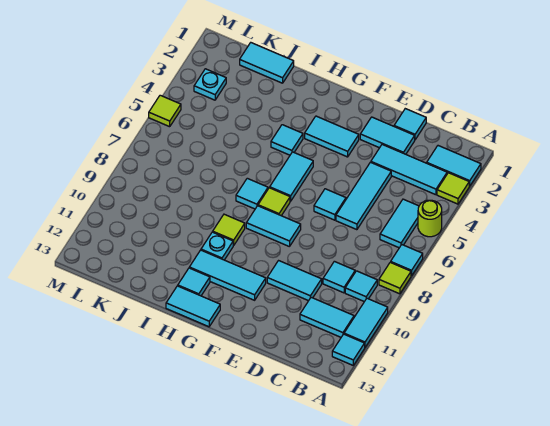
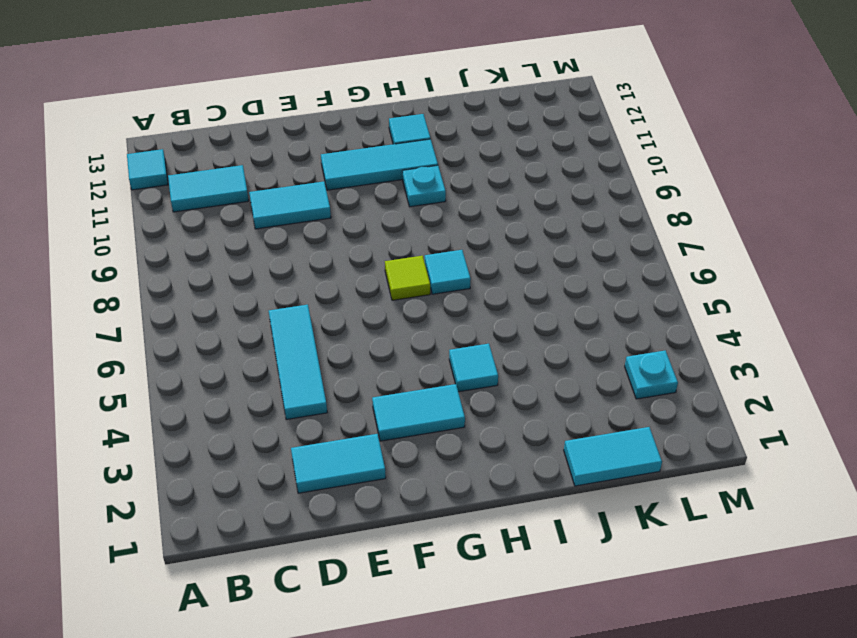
none -> cyan tile A2:B2 level 1
none -> lime tile A3 level 1
none -> lime round brick A5 level 1
none -> cyan tile A7 level 1

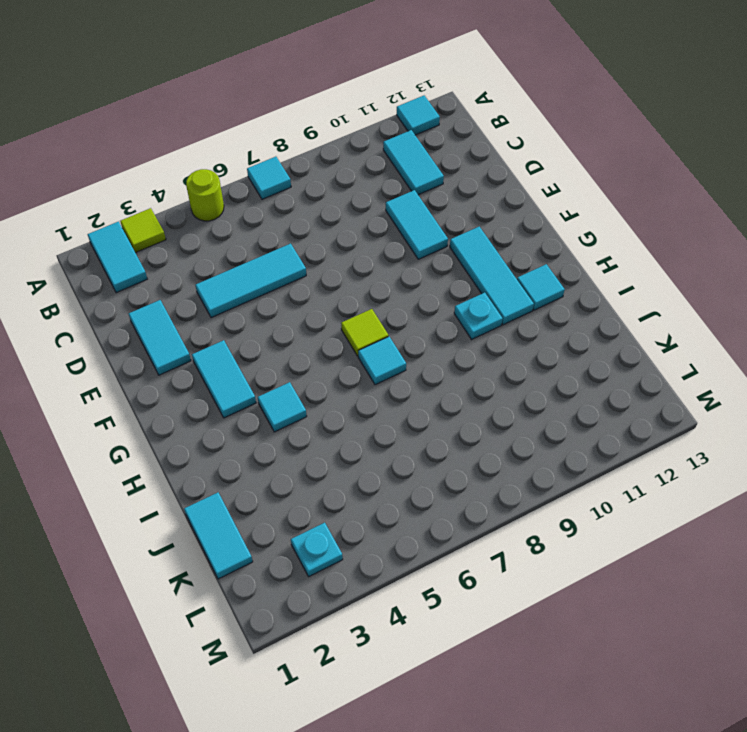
none -> lime tile A8 level 1
none -> cyan tile A10:A11 level 1
none -> cyan tile B3:D3 level 1
none -> cyan tile B5:B6 level 1

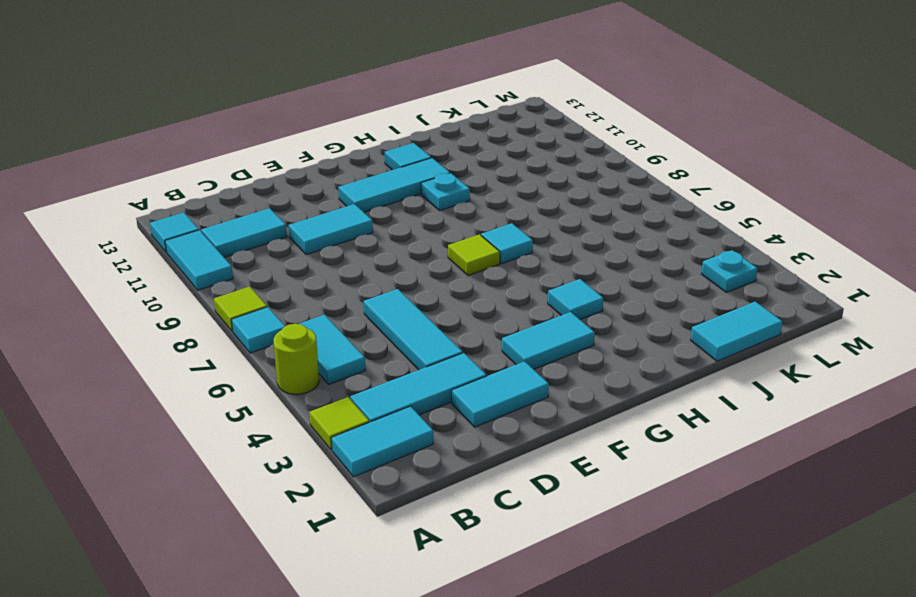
none -> cyan tile B9 level 1
none -> cyan tile C9 level 1
none -> cyan tile D1 level 1
none -> cyan tile E6 level 1

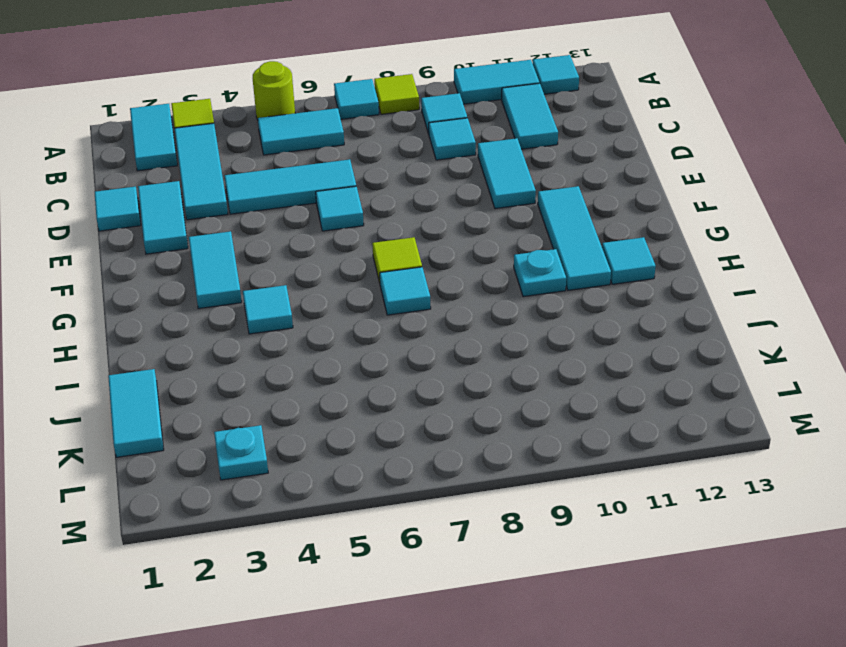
none -> cyan tile F8:G8 level 1
none -> cyan tile G5:G6 level 1
none -> cyan tile G13:H13 level 1
none -> lime tile H9 level 1

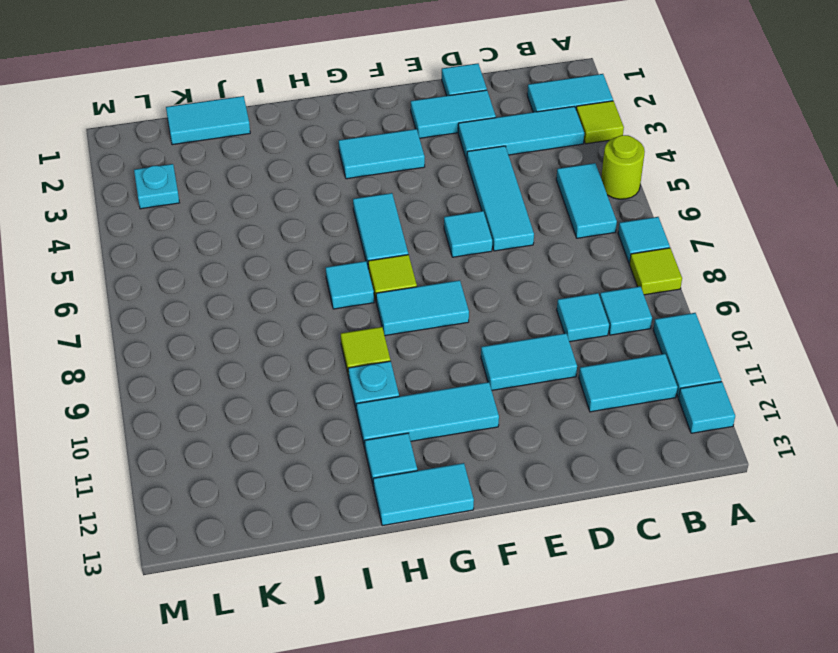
none -> cyan tile H4 level 1
none -> lime tile M5 level 1

